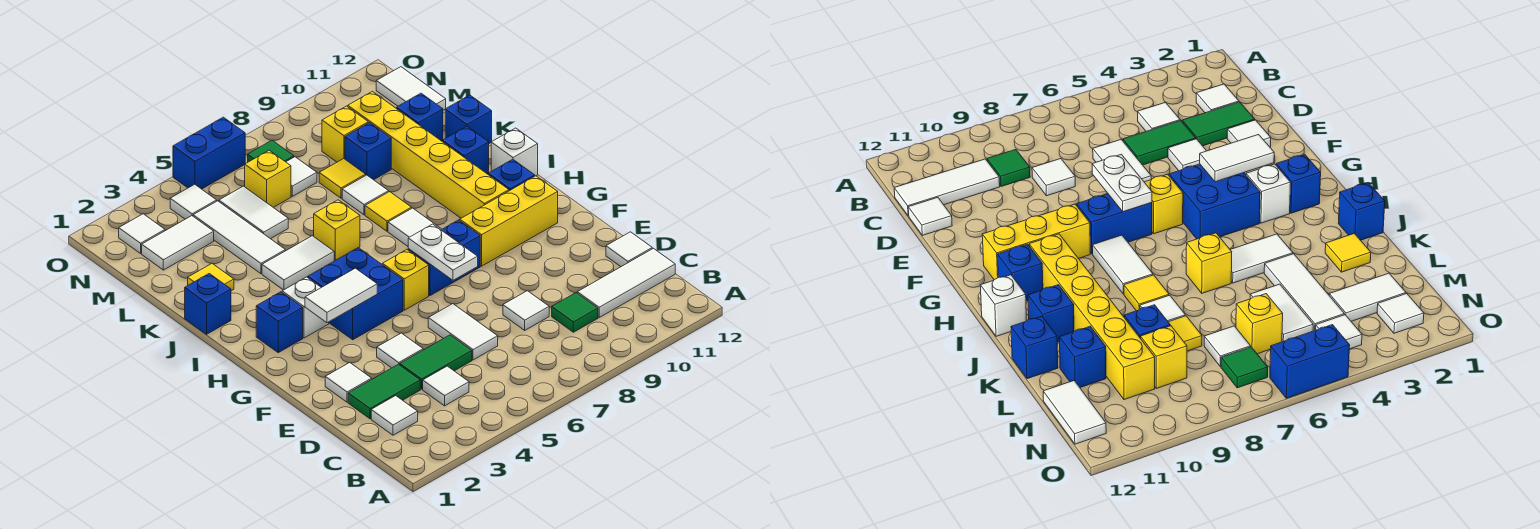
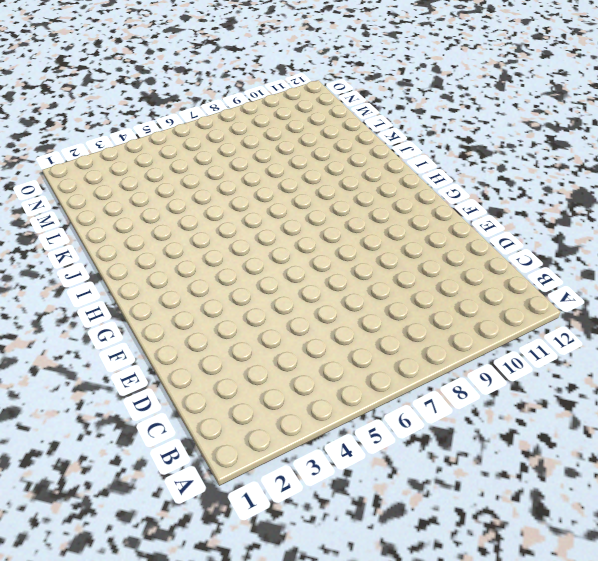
none -> white tile C2 level 1
none -> white tile C4 level 1
none -> green tile C9 level 1
none -> white tile C10:C12 level 1

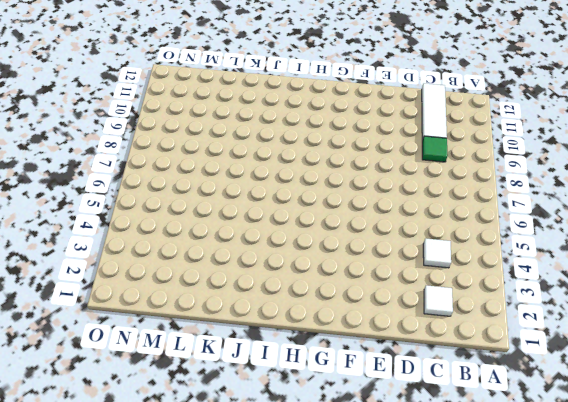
none -> green tile D2:D3 level 1
none -> green tile D4:D5 level 1
none -> white tile D6:E6 level 1
none -> white tile D8 level 1

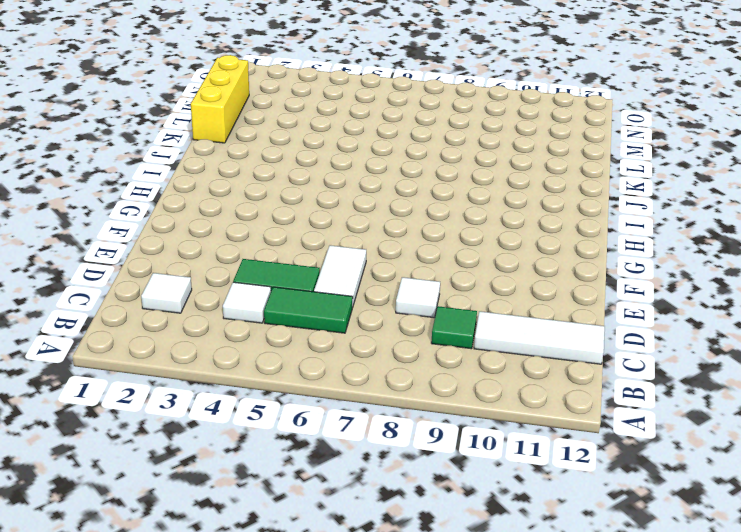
green tile C5:C6 level 1 -> green tile D2:D3 level 1
yellow brick K1:M1 level 1 -> yellow brick G9:G11 level 1
none -> white tile D12 level 1
none -> white tile E2 level 1
none -> white tile E4 level 1
none -> blue brick G4:H5 level 1

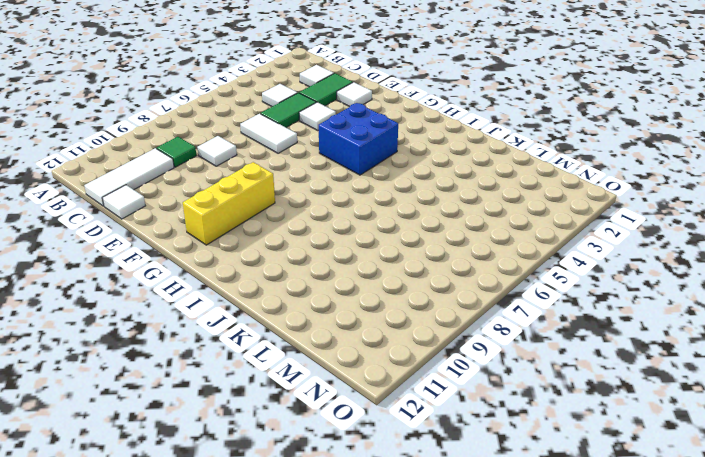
none -> yellow brick G6 level 1
none -> blue brick G7:G8 level 1
none -> blue brick H2 level 1
none -> white brick H3 level 1

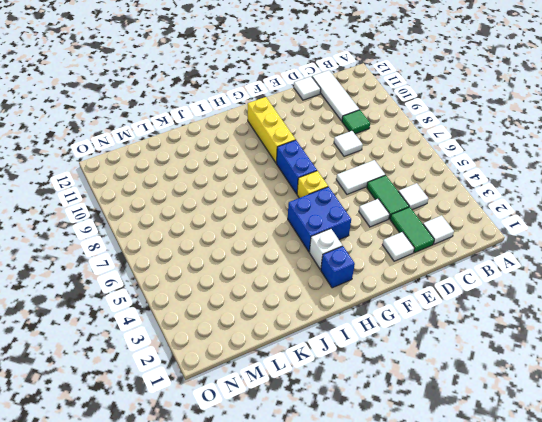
none -> white tile H8:I8 level 1
none -> yellow brick H10:M10 level 1
none -> blue brick H11 level 1
none -> white brick I12 level 1

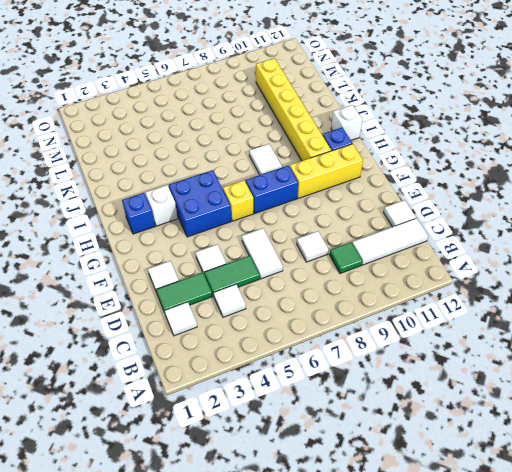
none -> blue brick J1 level 1
none -> white tile J4:J5 level 1
none -> yellow brick J6 level 1
none -> yellow tile J8 level 1

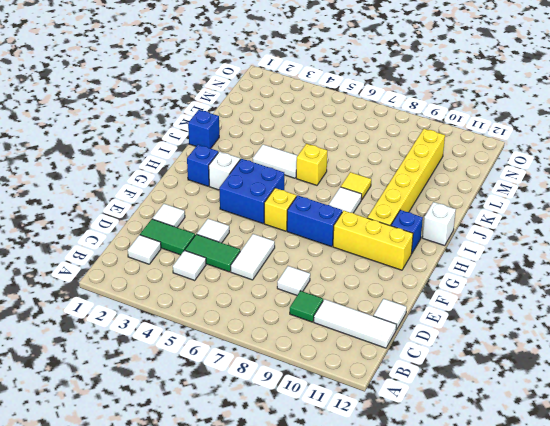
none -> blue brick J11 level 1
none -> yellow tile K2 level 1
none -> white tile K4:M4 level 1
none -> white tile K8 level 1

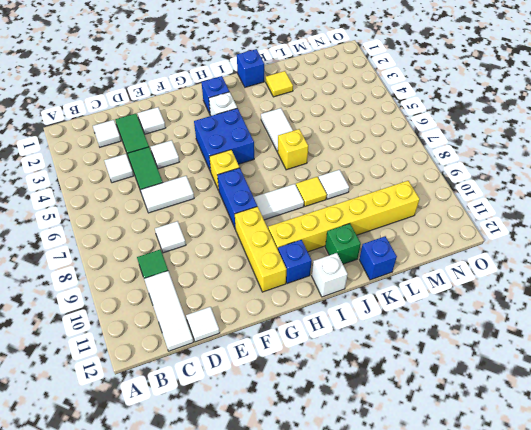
green brick J11 level 1 -> blue brick J11 level 1
none -> white tile K4:M4 level 1
none -> white tile L5:M5 level 1
none -> yellow tile L8 level 1
none -> blue brick L9 level 1

